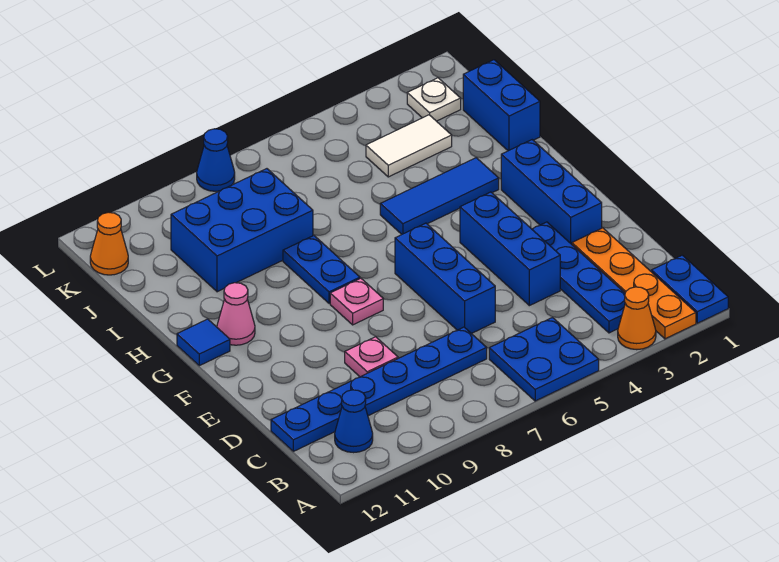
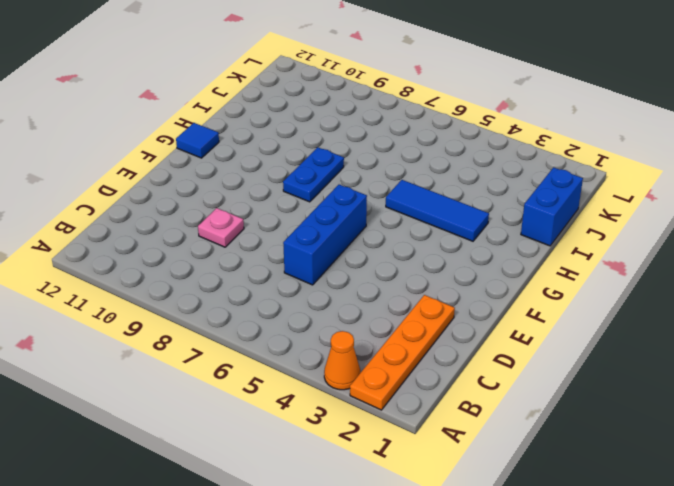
none -> blue plate A1:B1 level 1
none -> blue plate A5:B6 level 1
none -> blue plate B3:E3 level 1

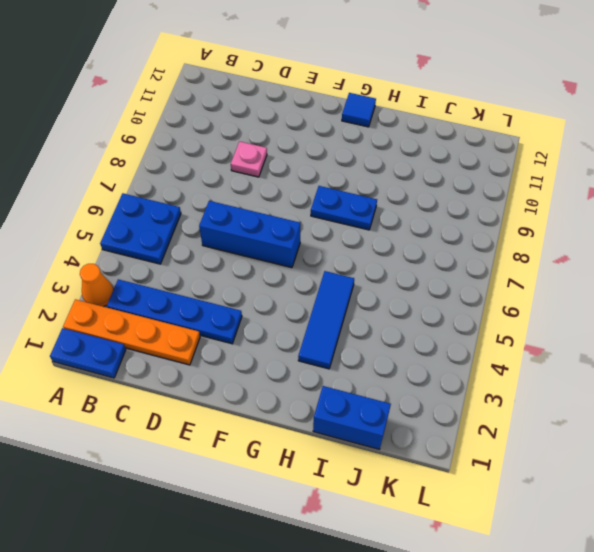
none -> blue cone B11 level 1
none -> blue plate C7:C12 level 1
none -> blue brick D4:F4 level 1

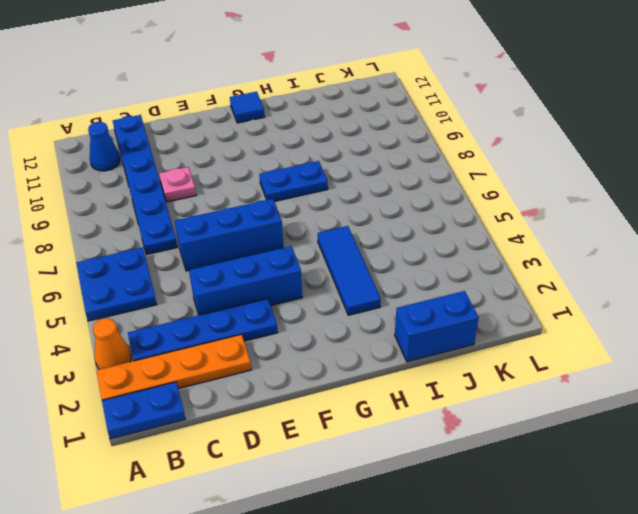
none -> blue brick E2:G2 level 1
none -> pink plate F8 level 1
none -> pink cone G11 level 1

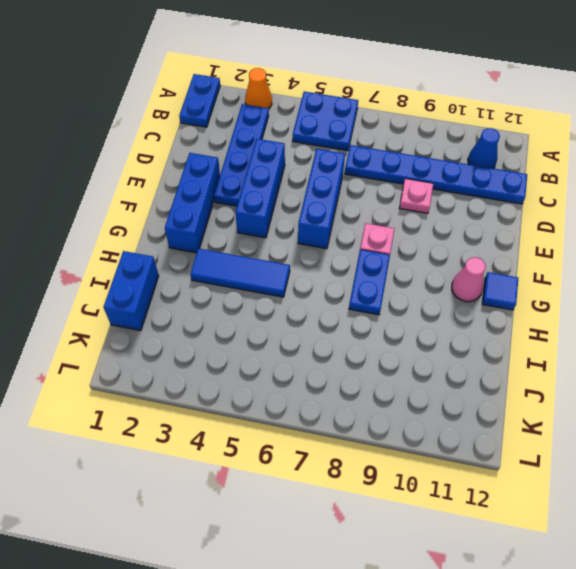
none -> orange plate A2:D2 level 1
none -> blue brick I8:J10 level 1
none -> white tile J3:J4 level 1

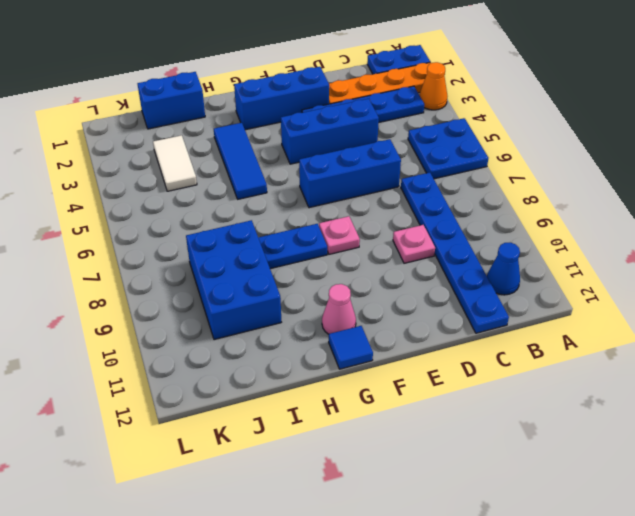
none -> white plate K2 level 1
none -> orange cone K12 level 1
none -> blue cone L8 level 1

